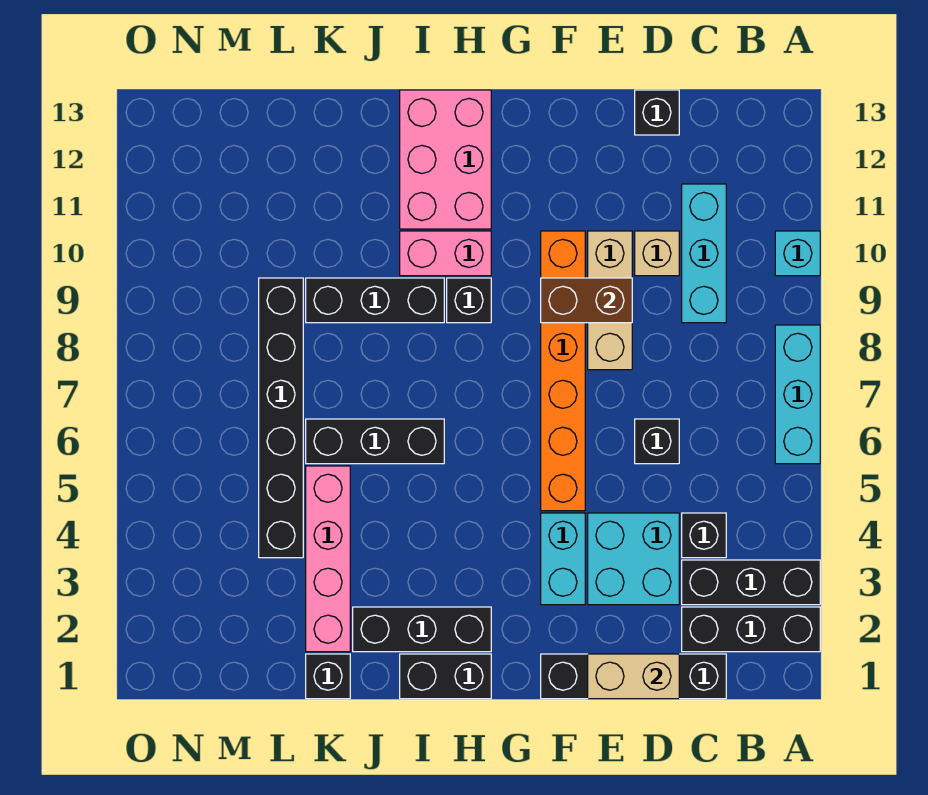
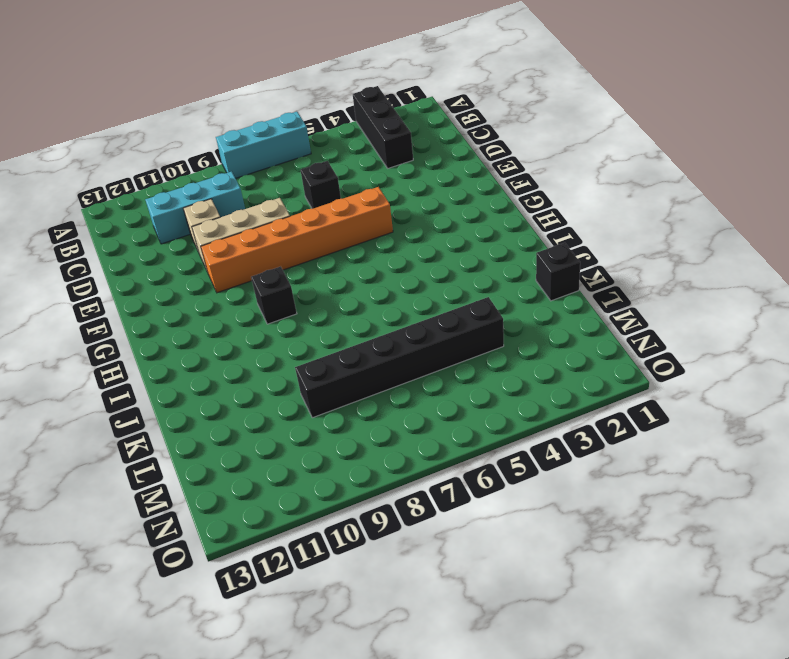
none -> black brick A2:C2 level 1
none -> cyan brick A10 level 1
none -> black brick C1:F1 level 1

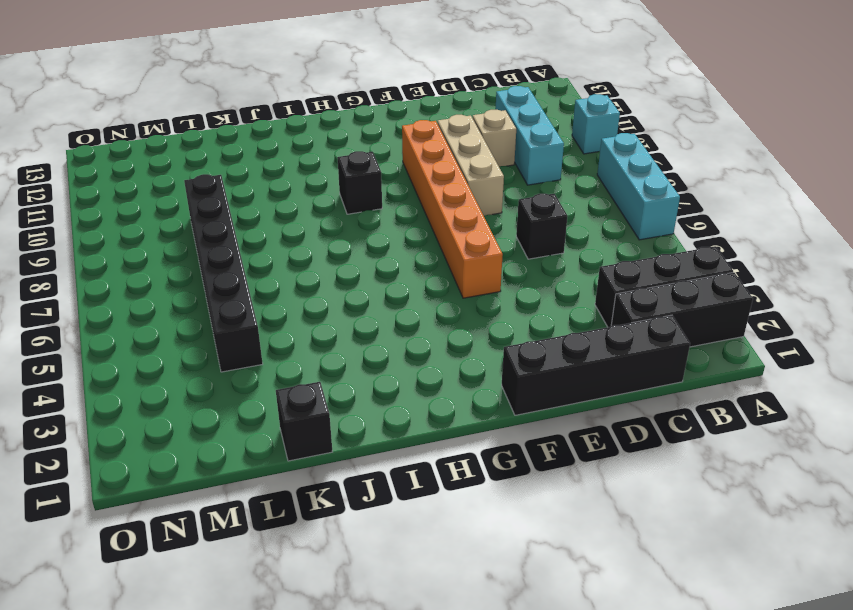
none -> black brick C4 level 1
none -> cyan brick D3:E4 level 1
none -> black brick D13 level 1

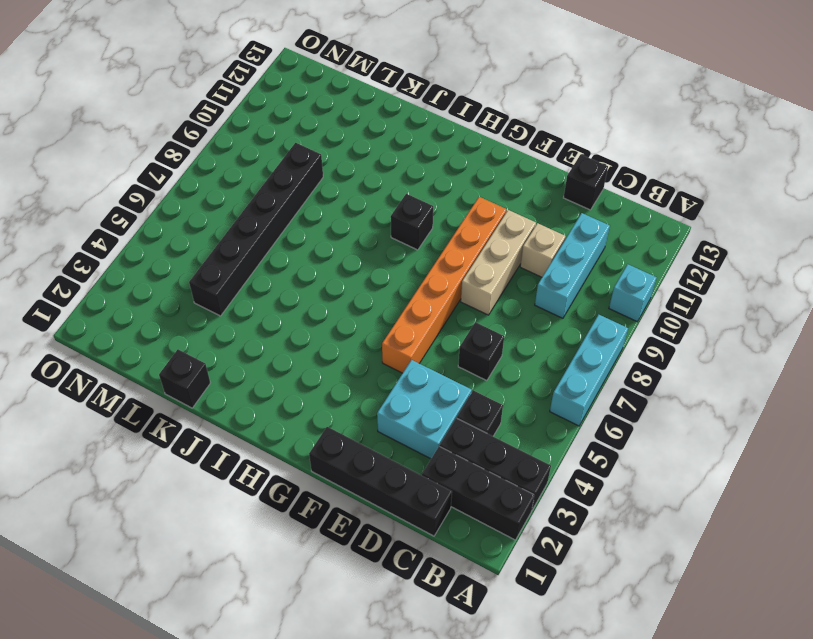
none -> cyan brick F3:F4 level 1
none -> black brick H1:I1 level 1
none -> black brick H2:J2 level 1

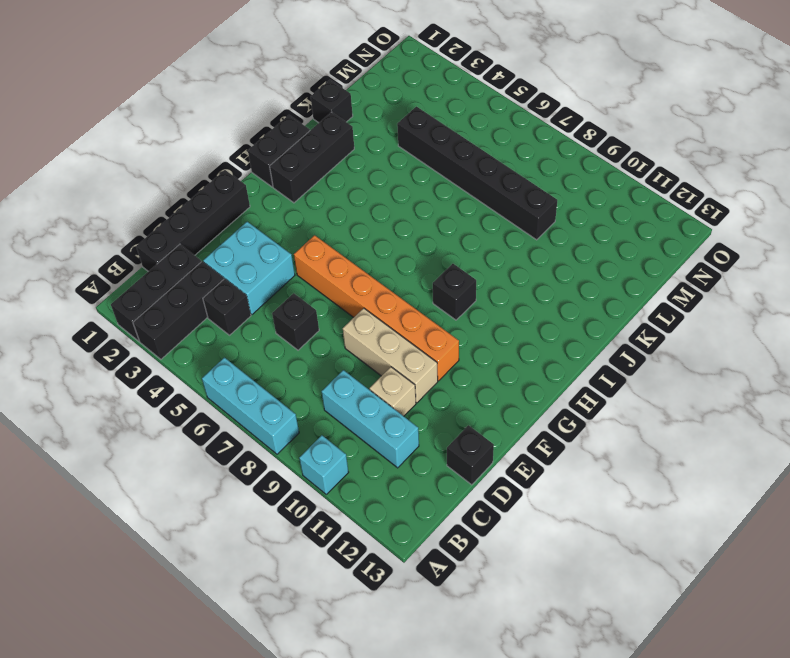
none -> cyan brick F3:F4 level 1
none -> pink brick H10:I10 level 1
none -> pink brick H11:I13 level 1

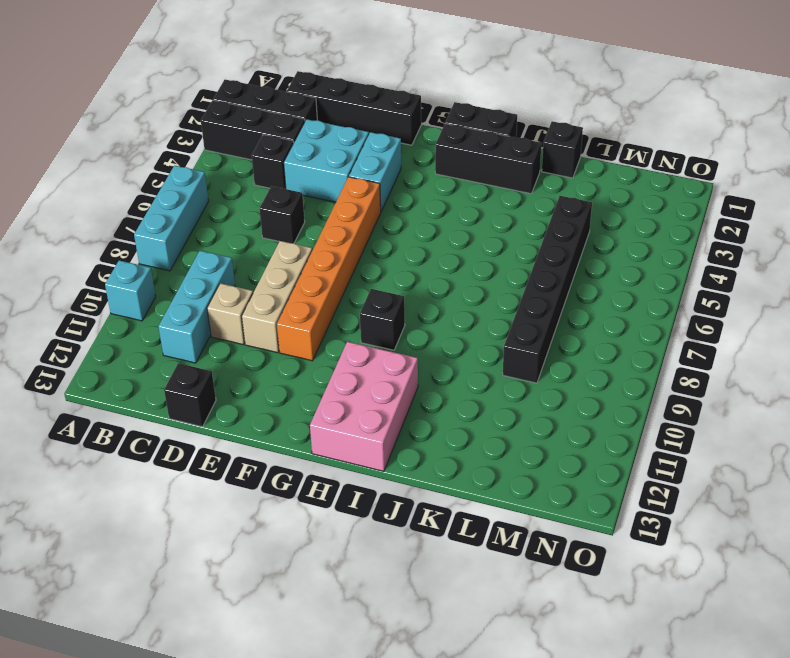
none -> pink brick H10:I10 level 1
none -> black brick I6:K6 level 1
none -> black brick I9:K9 level 1

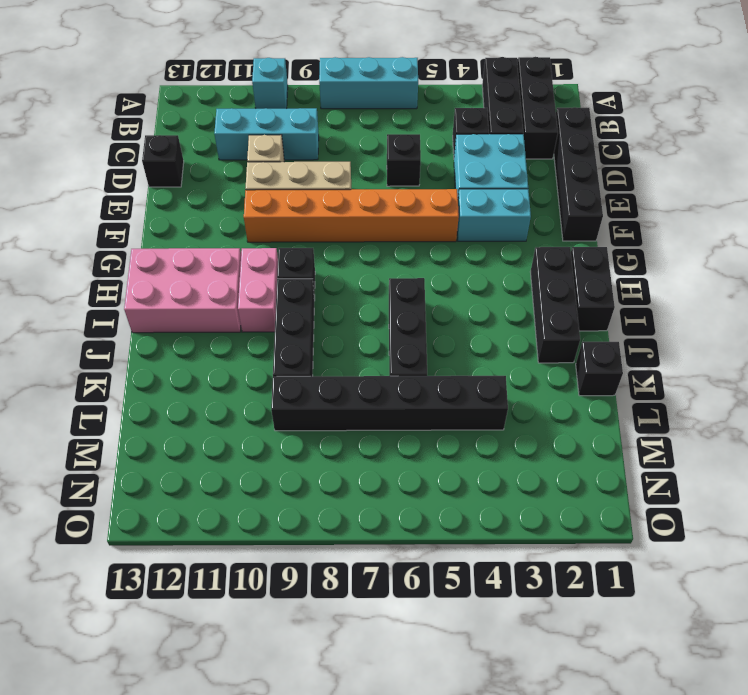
none -> pink brick K2:K5 level 1
none -> tan brick D1:E1 level 2
none -> brown brick E9:F9 level 2

